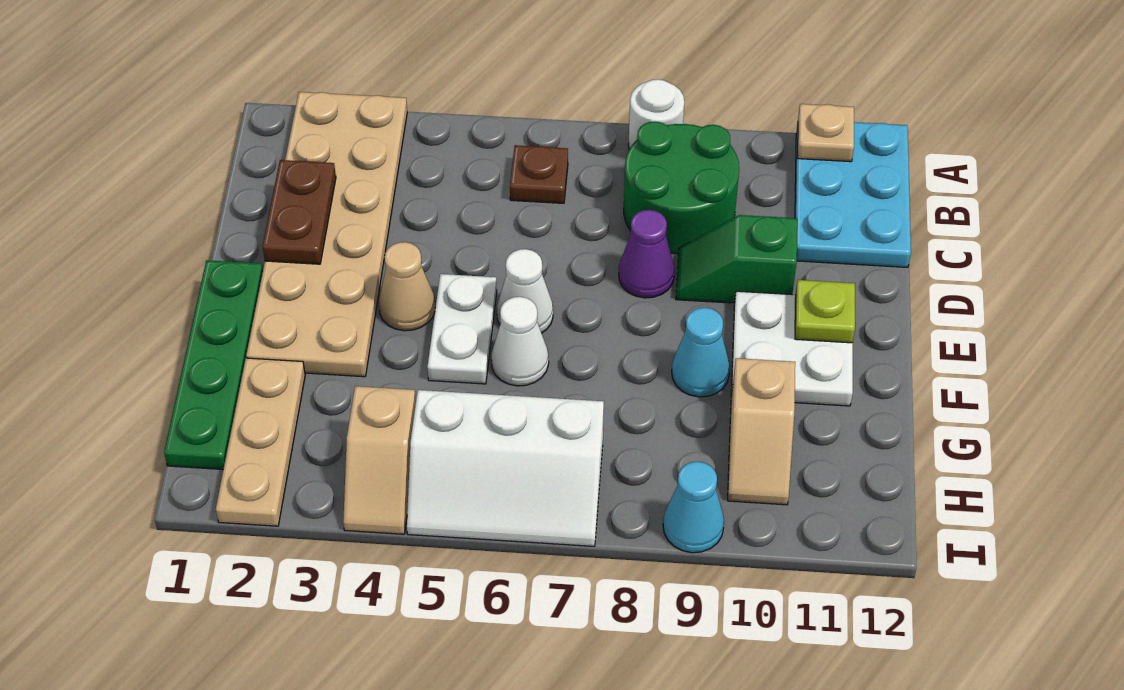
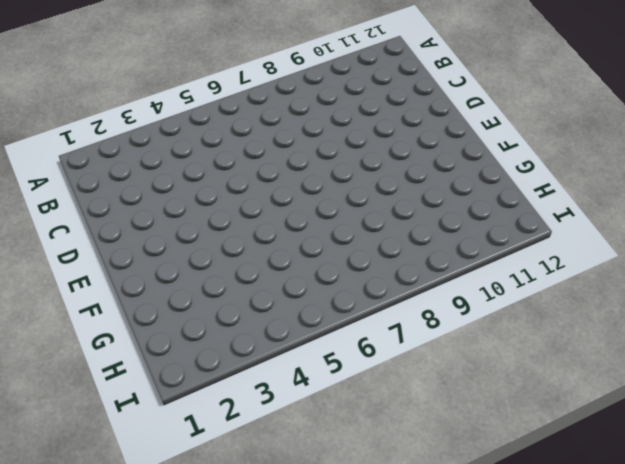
none -> tan plate A2:F3 level 1
none -> white round brick A8 level 1
none -> cyan plate A11:C12 level 1

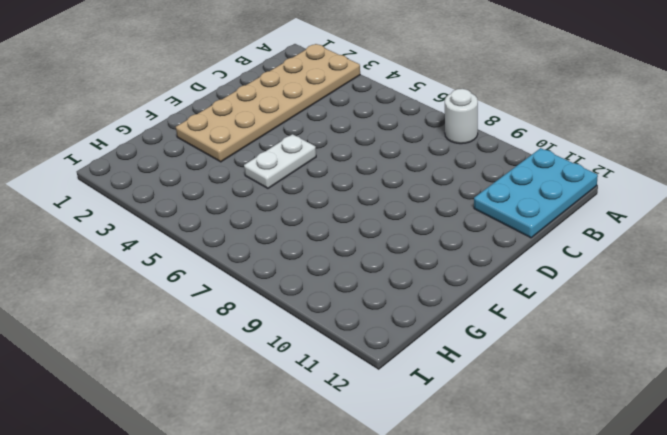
none -> brown plate B6 level 1
none -> green round brick B8:C9 level 1
none -> purple cone D8 level 1

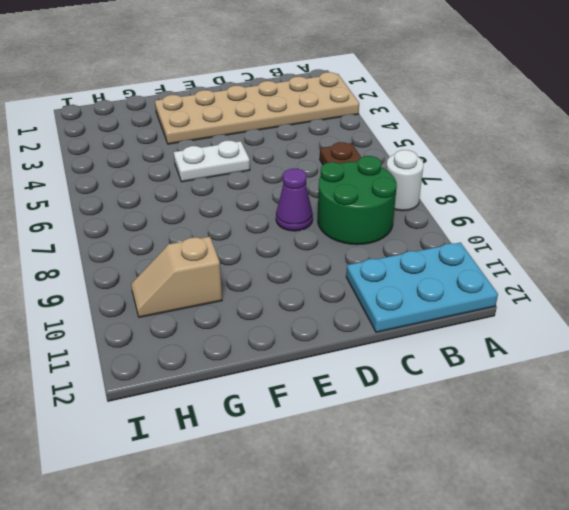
none -> green slope D9:D10 level 1 top 10
none -> green plate E1:H1 level 1
none -> tan cone E4 level 1

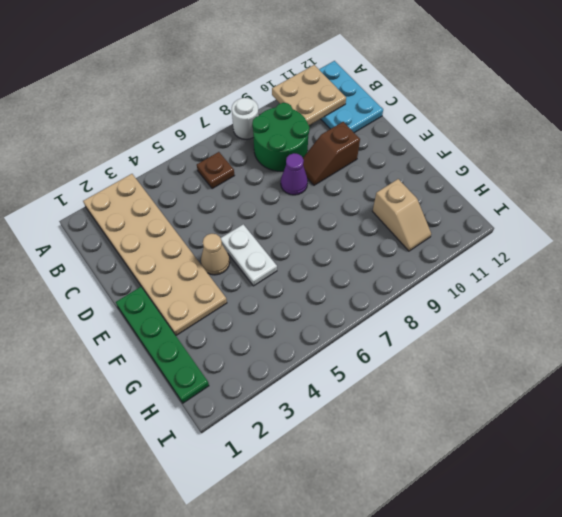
tan plate A10:B11 level 2 -> tan plate A11 level 2
brown slope D9:D10 level 1 top 10 -> green slope D9:D10 level 1 top 10
none -> white cone E6 level 1
none -> white plate E10:F11 level 1
none -> white cone F6 level 1

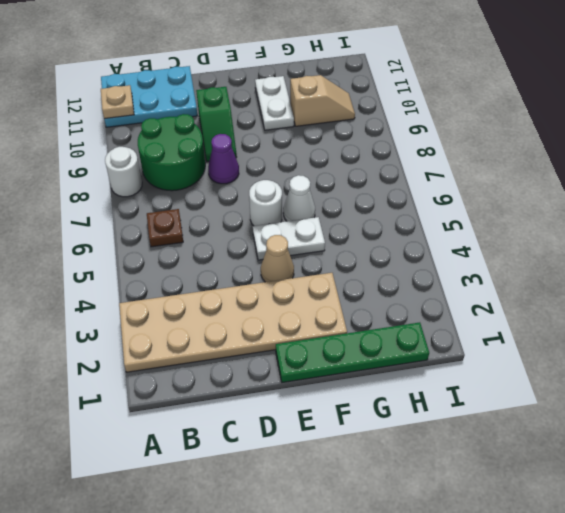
white round brick E6 level 1 -> white cone E6 level 1
white plate F10:F11 level 1 -> white plate E10:F11 level 1
none -> cyan cone F9 level 1
none -> tan plate G2:I2 level 1
none -> tan slope H4:I4 level 1 top H

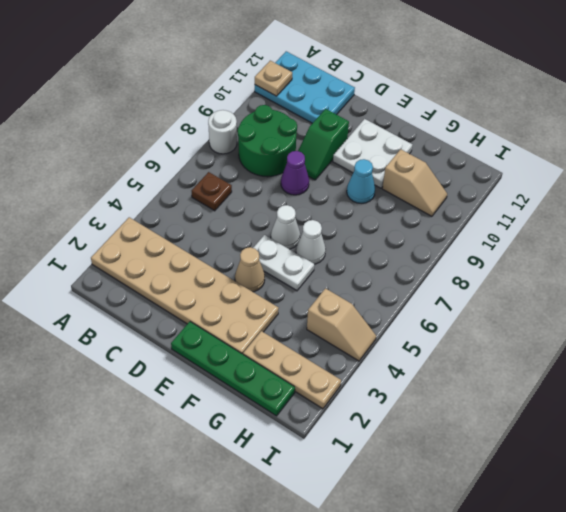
none -> white slope H5:I7 level 1 top H
none -> cyan cone I9 level 1
none -> brown plate C2:D2 level 2

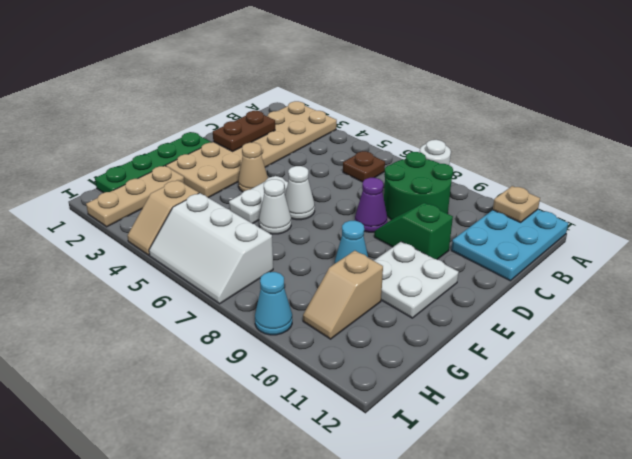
none -> lime plate E11 level 2

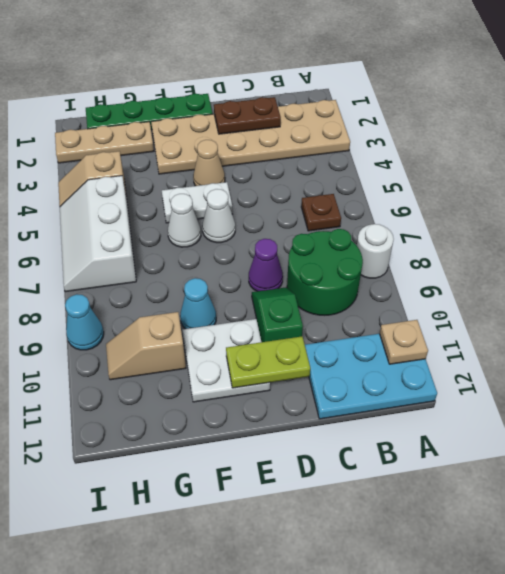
lime plate D11:E11 level 2 -> lime plate E11 level 2

